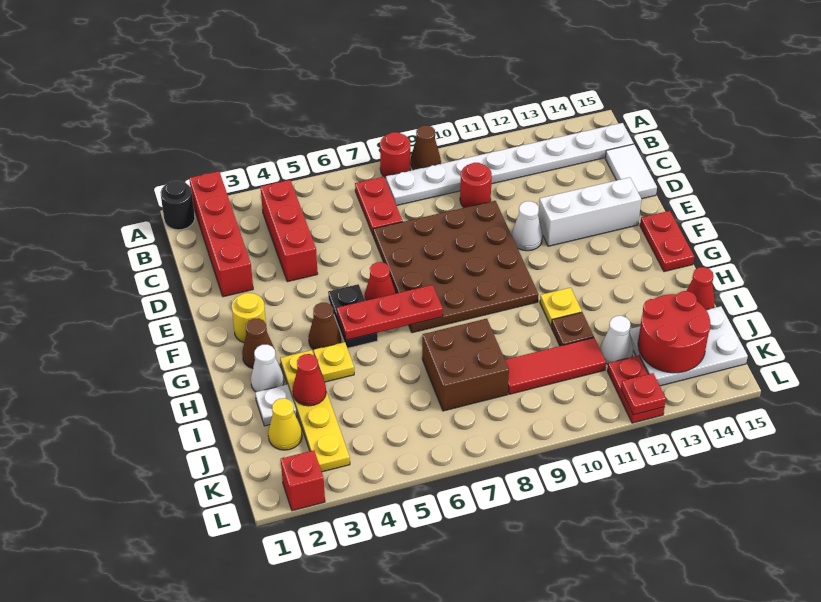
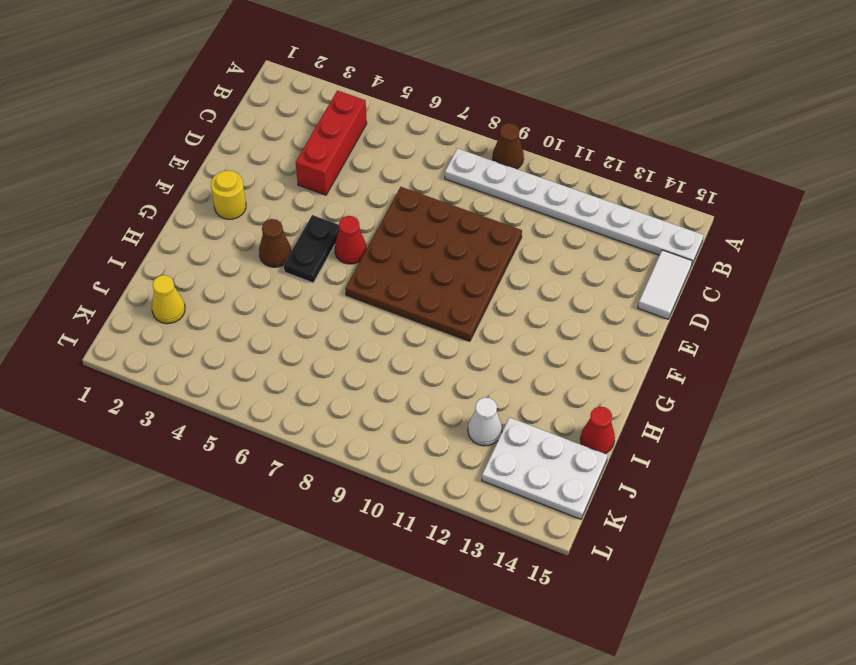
none -> black round brick A1 level 1
none -> red brick A2:D2 level 1
none -> red round brick A8 level 1
none -> red plate B7:C7 level 1

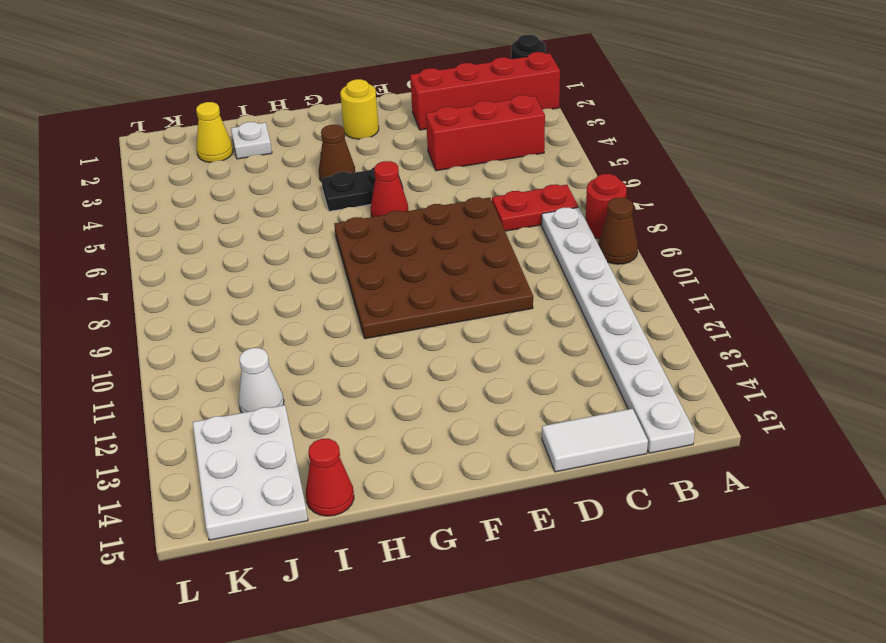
none -> red round brick C10 level 1
none -> white cone E11 level 1
none -> white brick E12:E14 level 1
none -> red plate F15:G15 level 1

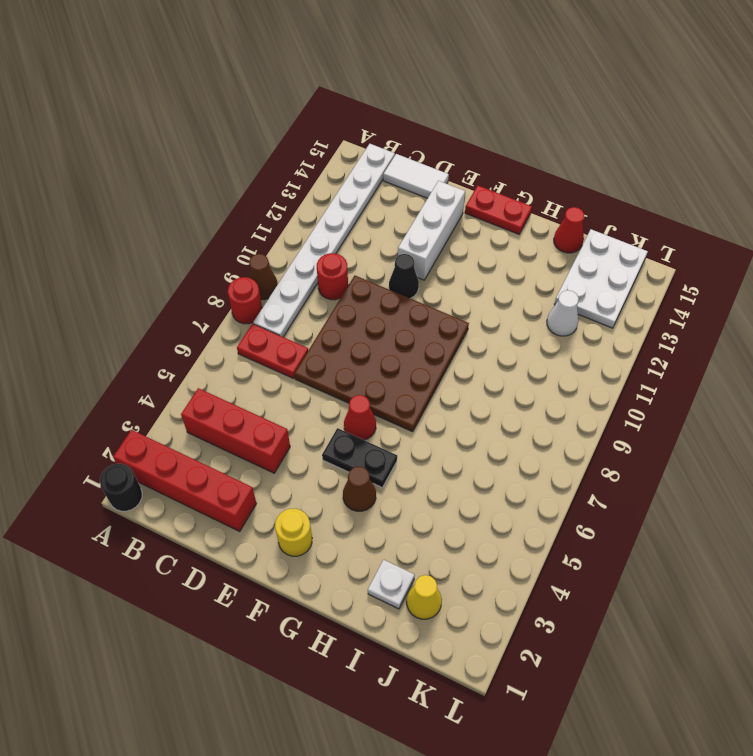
black cone E11 level 1 -> white cone E11 level 1
none -> brown cone G2 level 1
none -> white cone H2 level 1
none -> yellow plate H3:K3 level 1
none -> yellow plate H4 level 1

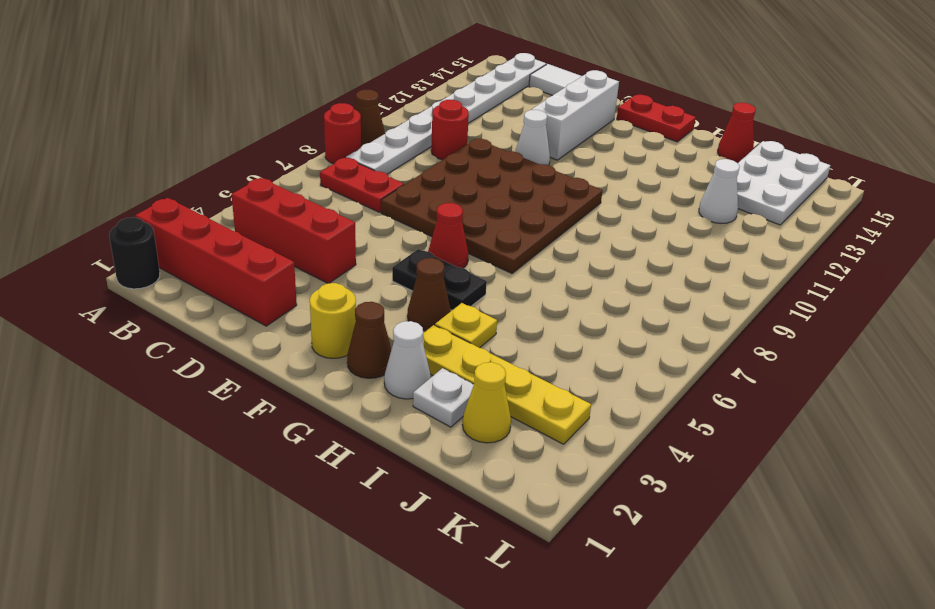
none -> yellow plate H11 level 1
none -> brown brick I7:J8 level 1
none -> brown plate I11 level 1
none -> red tile J9:J11 level 1

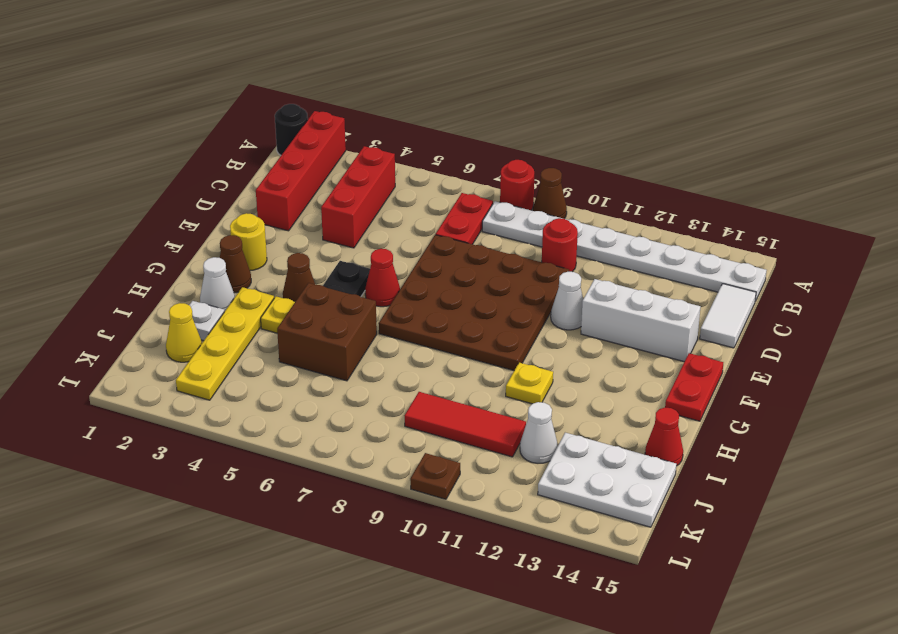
brown brick H5:I6 level 1 -> brown brick I7:J8 level 1
brown plate L10 level 1 -> brown plate I11 level 1
none -> red plate K12:L12 level 1
none -> red brick L2 level 1
none -> red plate G5:G7 level 2
none -> red cone I3 level 2

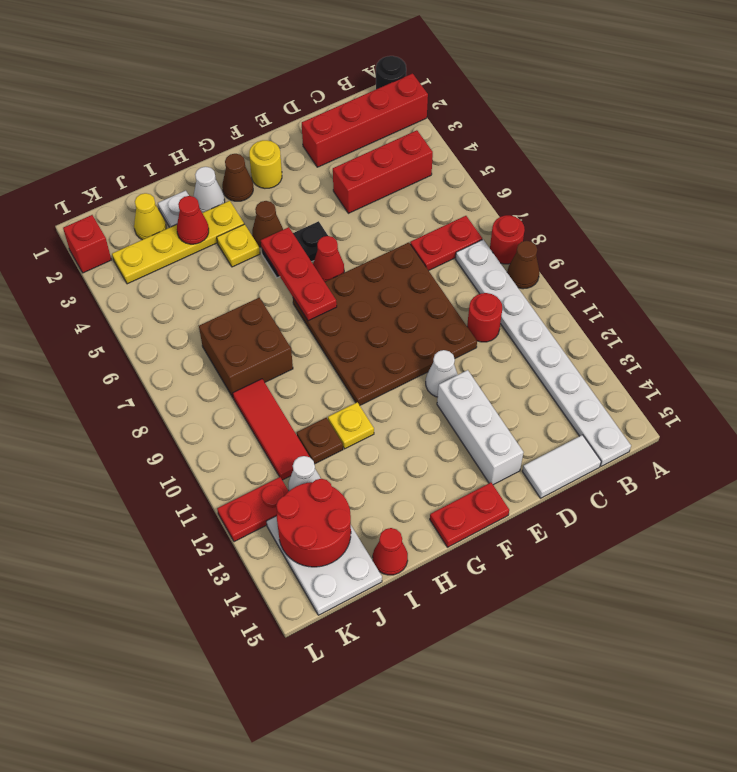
none -> red plate L12 level 2

